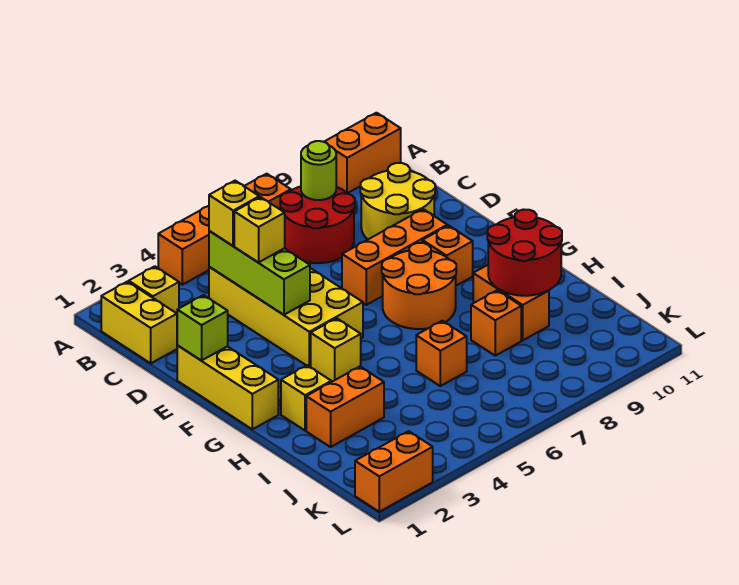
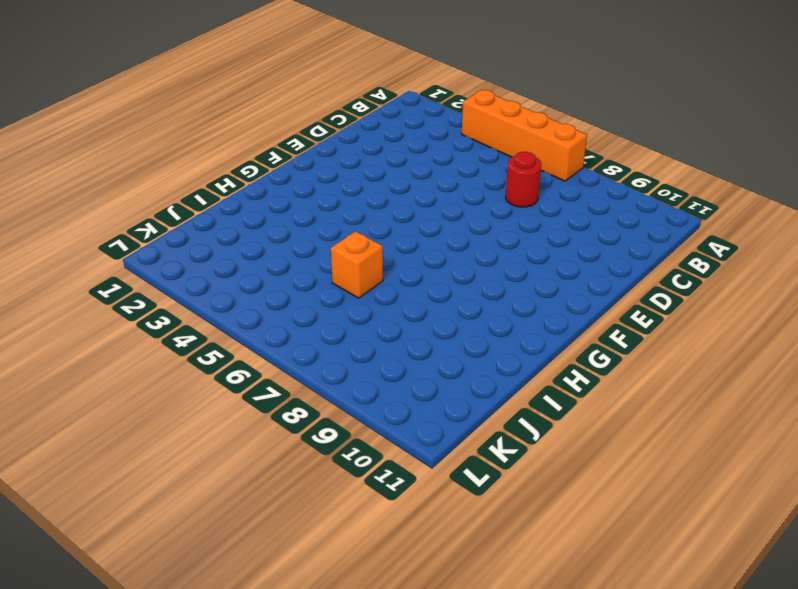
red round brick C7 level 1 -> red round brick B7:C8 level 1
none -> orange brick A10:A11 level 1
none -> yellow brick B1:C1 level 1
none -> yellow brick B2 level 1

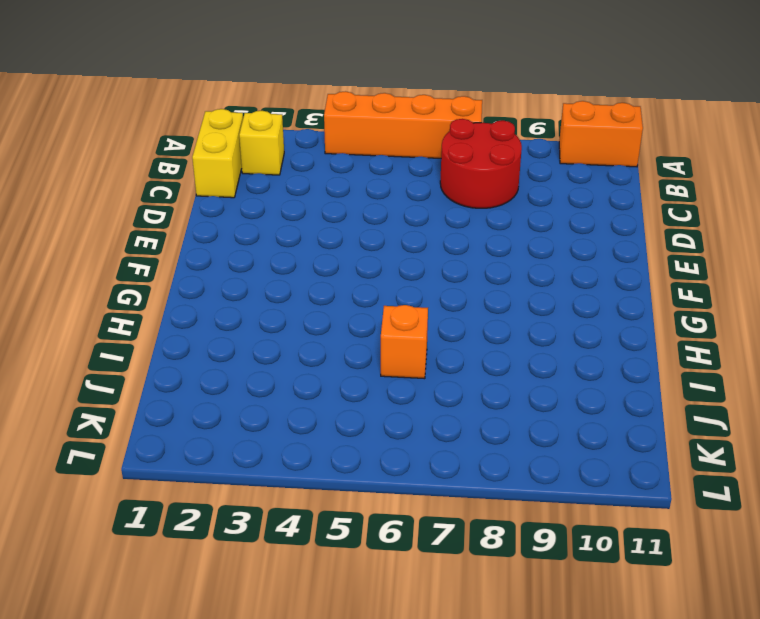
none -> yellow brick C4:F5 level 1
none -> yellow round brick C9:D10 level 1
none -> yellow brick E1:G1 level 1

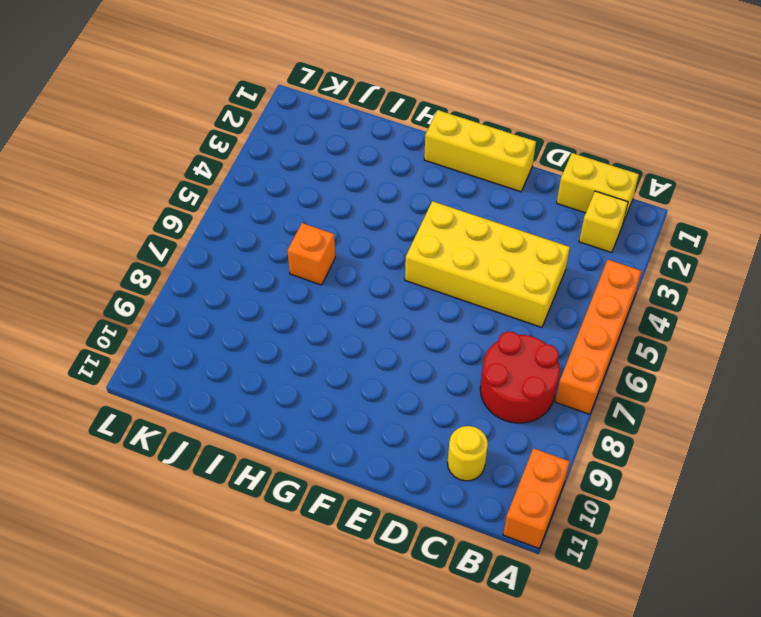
yellow round brick C10 level 1 -> yellow round brick C9:D10 level 1
none -> orange brick E7:E9 level 1
none -> orange round brick F7:G8 level 1
none -> orange brick F9 level 1

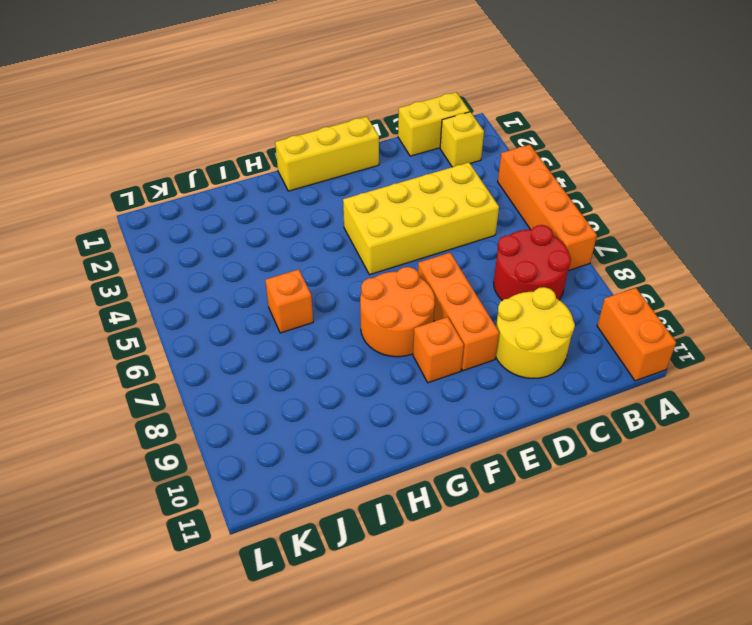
none -> yellow brick G4 level 1
none -> yellow brick H2 level 1
none -> orange brick H9:I9 level 1

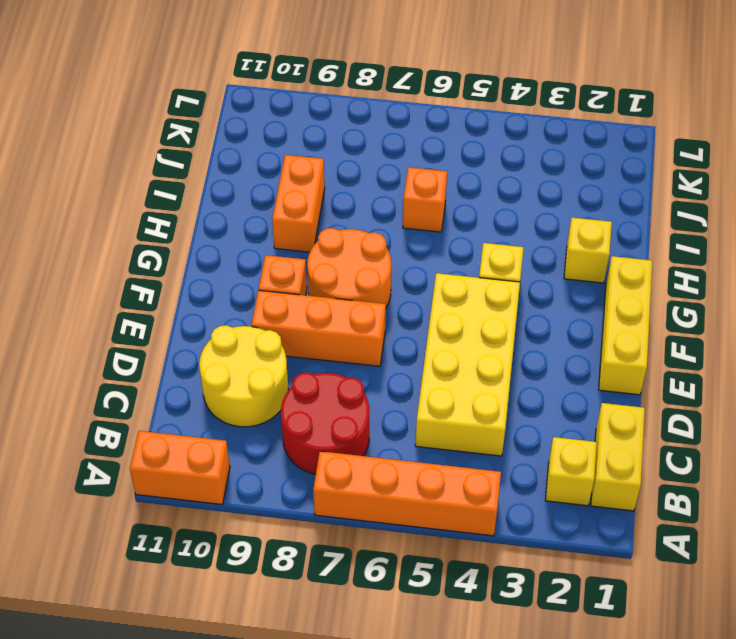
none -> orange brick I2:I3 level 1
none -> orange brick I8 level 1
none -> orange brick L1:L2 level 1

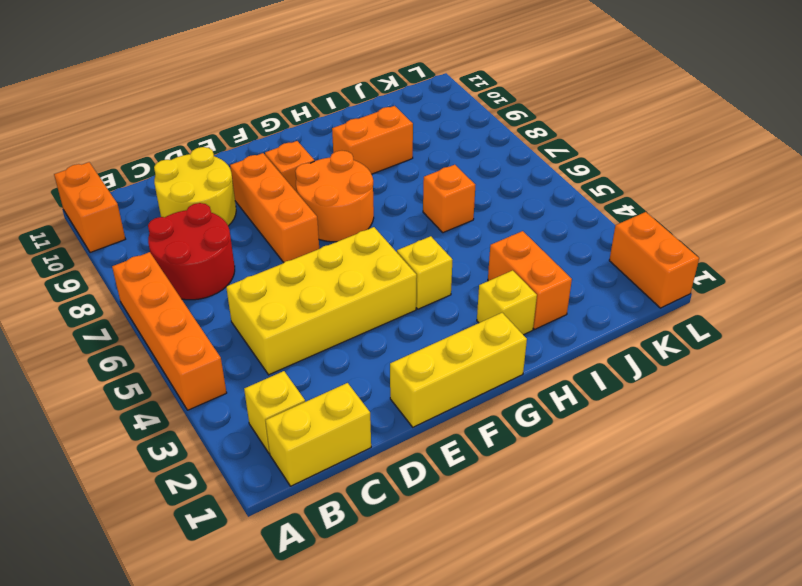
none -> orange brick I8 level 1
none -> lime round brick B8 level 2
none -> lime brick C4:E4 level 2

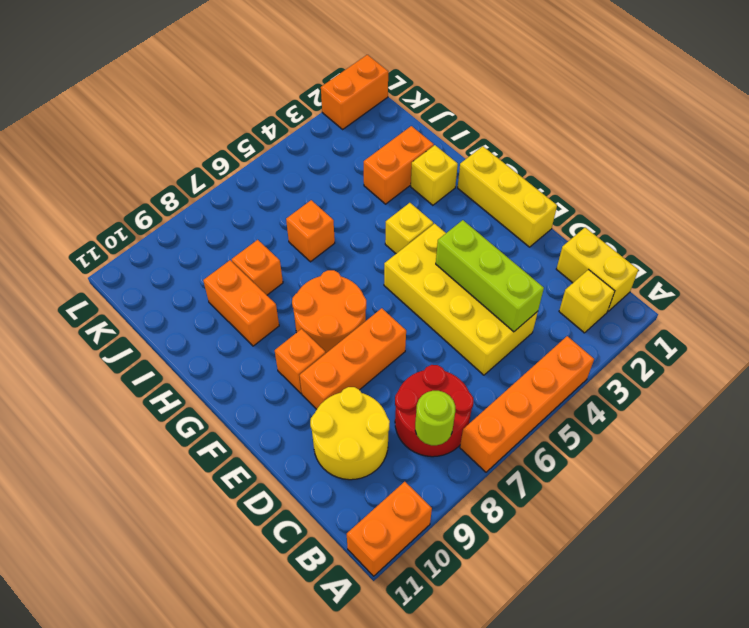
none -> lime brick E1 level 2
none -> red round brick H9:I10 level 2
none -> yellow brick C4 level 3

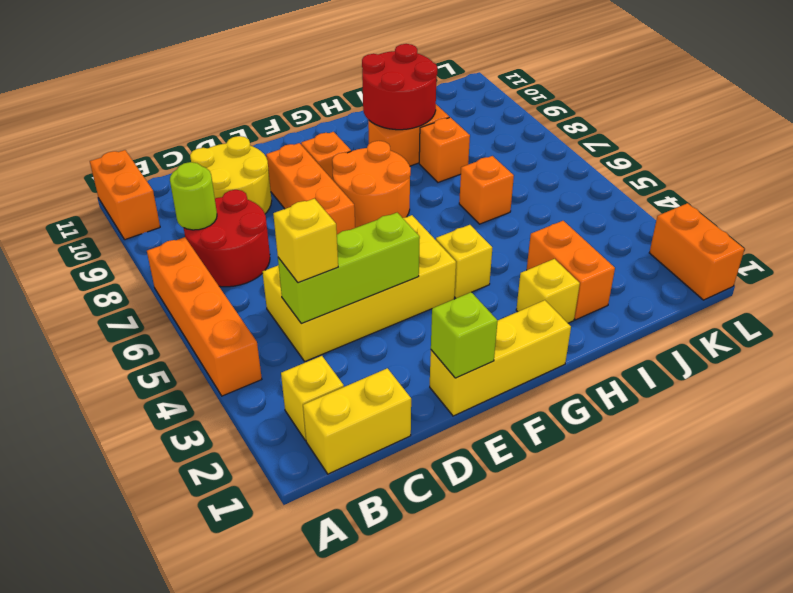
none -> yellow brick D4 level 3

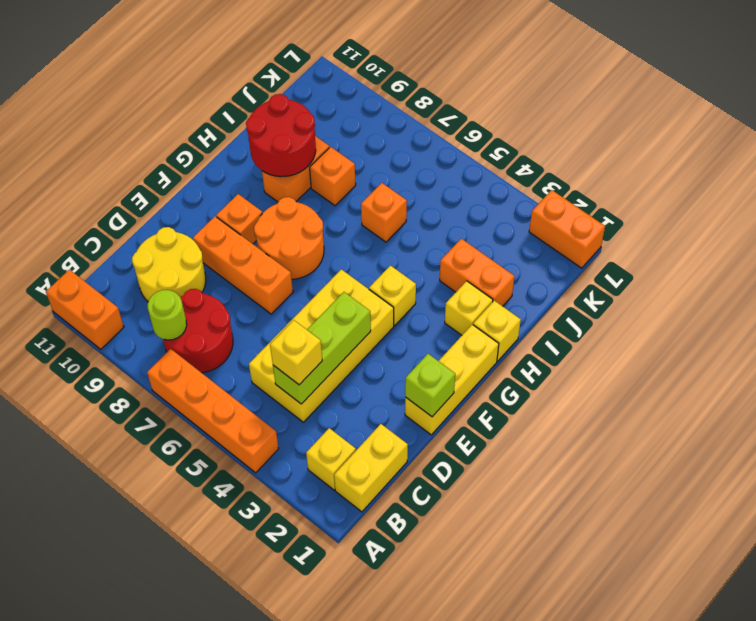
yellow brick H1 level 1 -> yellow brick D4 level 3

